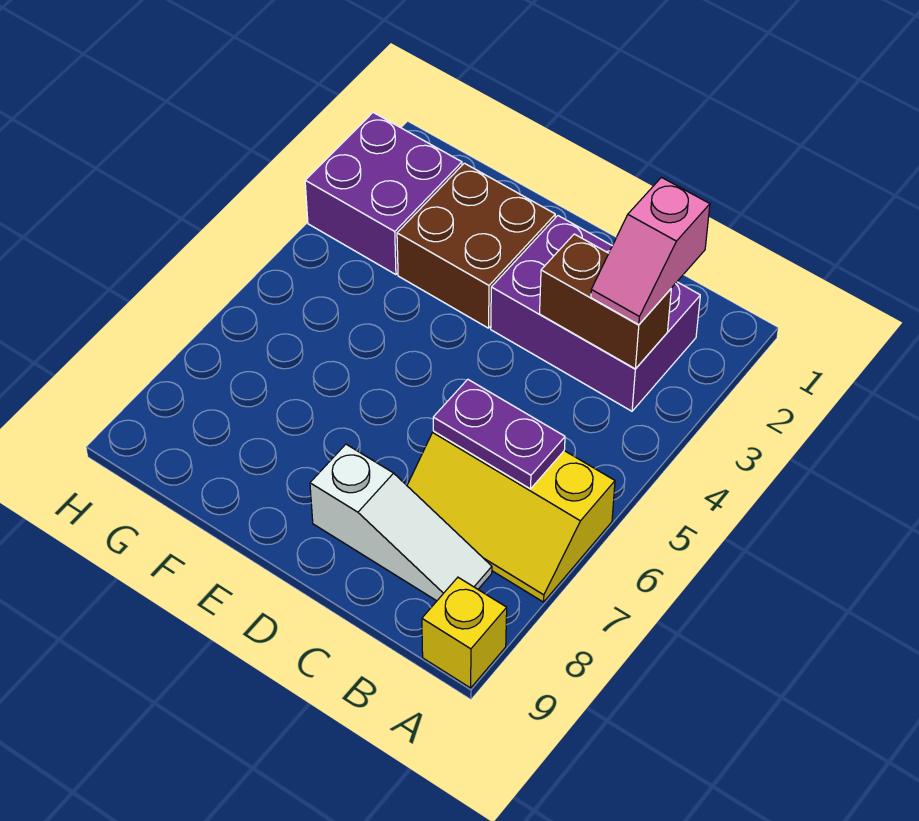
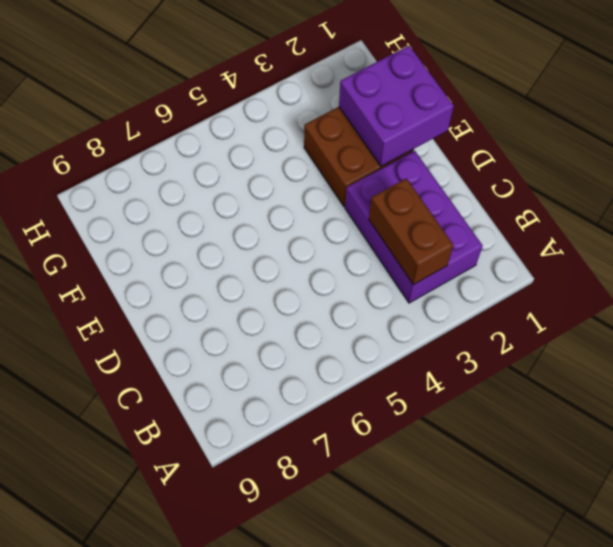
purple brick E1:F2 level 2 -> purple brick G2:H3 level 1
none -> yellow slope A6:C7 level 1 top 6
none -> yellow brick A9 level 1

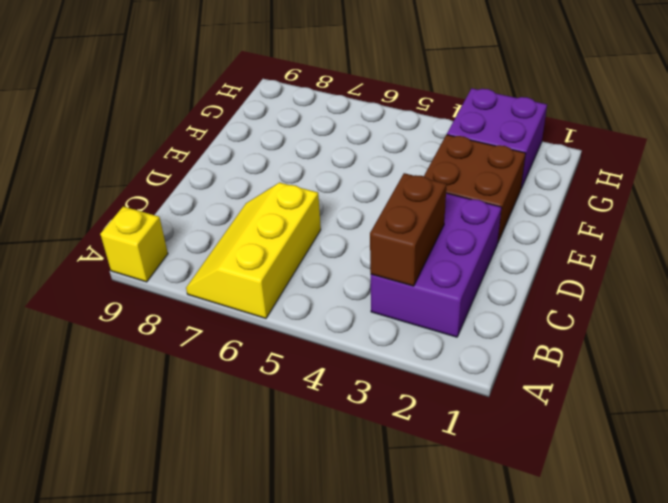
none -> white slope B8:D8 level 1 top D
none -> purple plate B6:C6 level 2

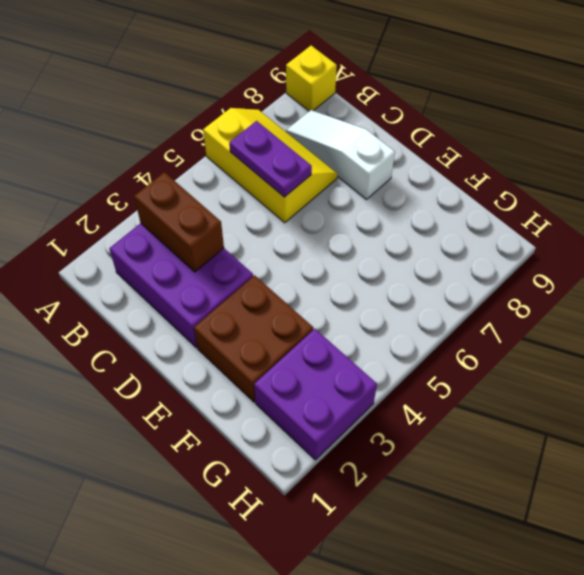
none -> pink slope B2:B3 level 3 top 2

